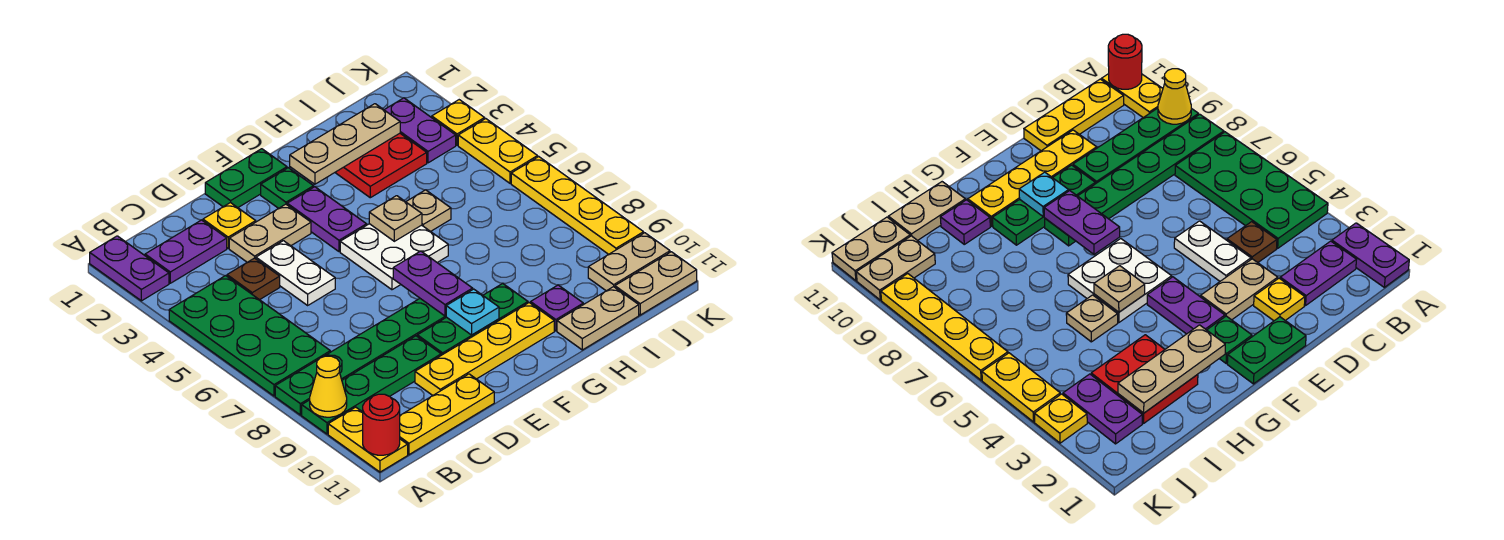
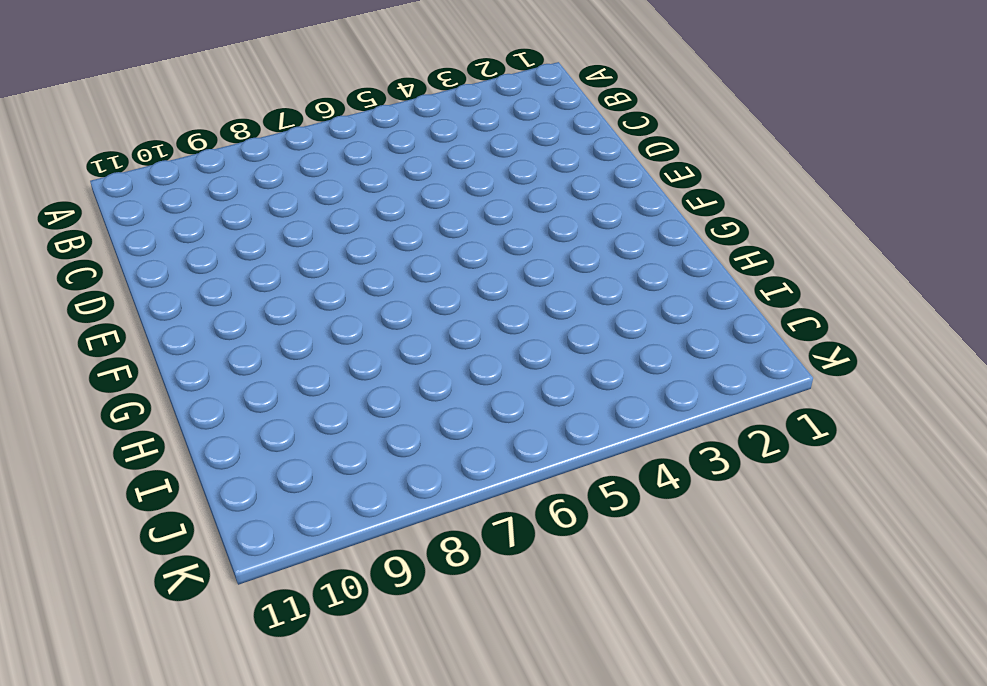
none -> purple plate A1:A2 level 1
none -> green plate A4:B7 level 1
none -> green plate A8:F8 level 1
none -> green plate A9:D9 level 1

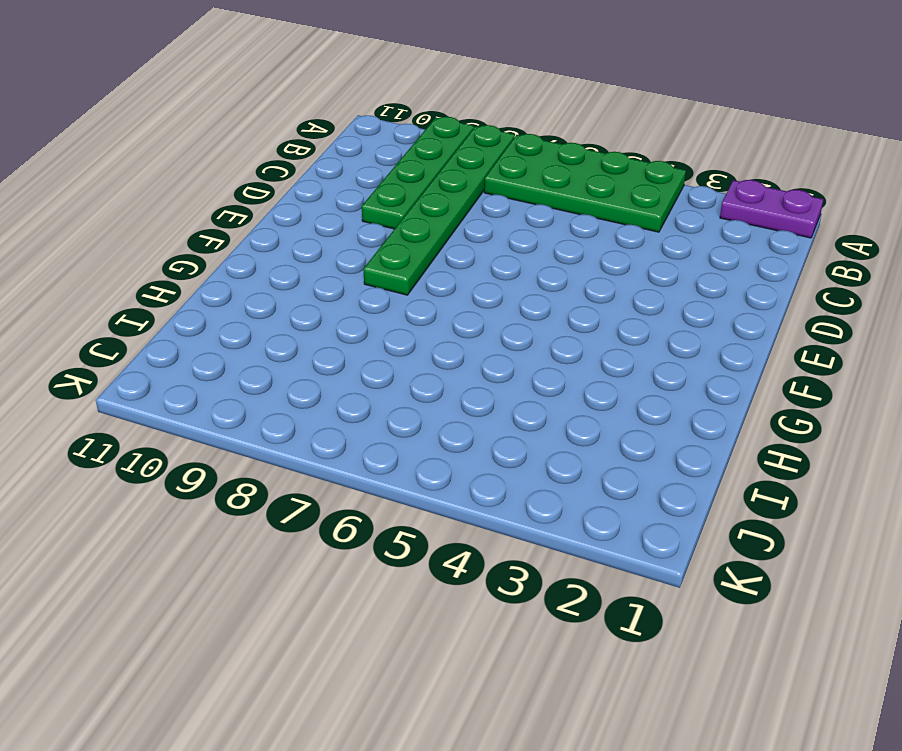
none -> yellow plate A10:A11 level 1
none -> purple plate B2:C2 level 1
none -> yellow plate B11:D11 level 1
none -> brown plate C4 level 1

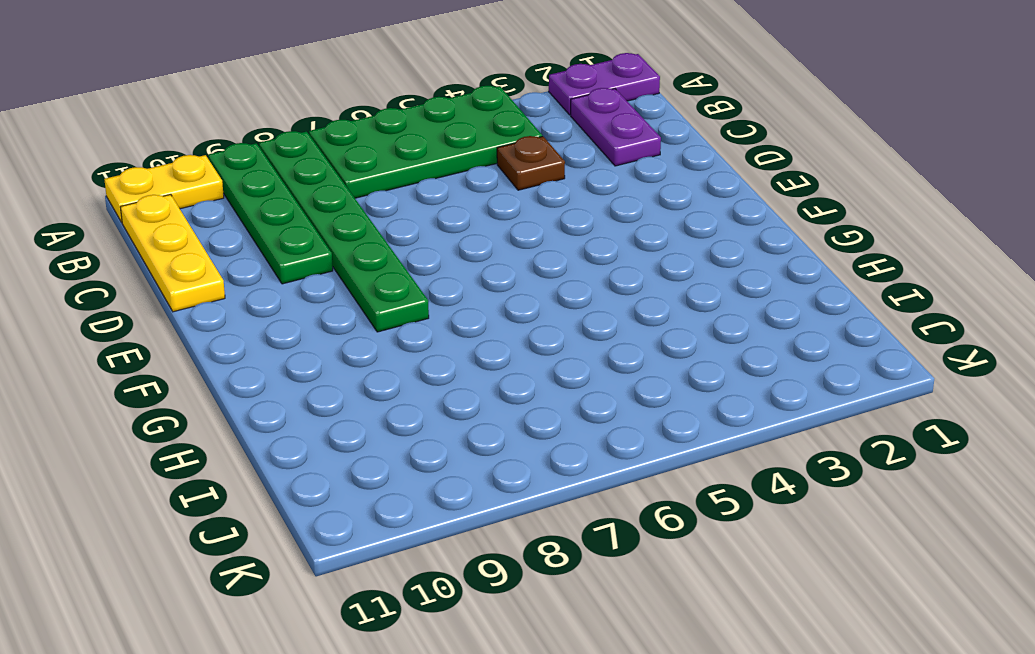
none -> yellow plate D2 level 1
none -> tan plate D3:E3 level 1
none -> white plate D4:D5 level 1
none -> yellow plate D10:G10 level 1

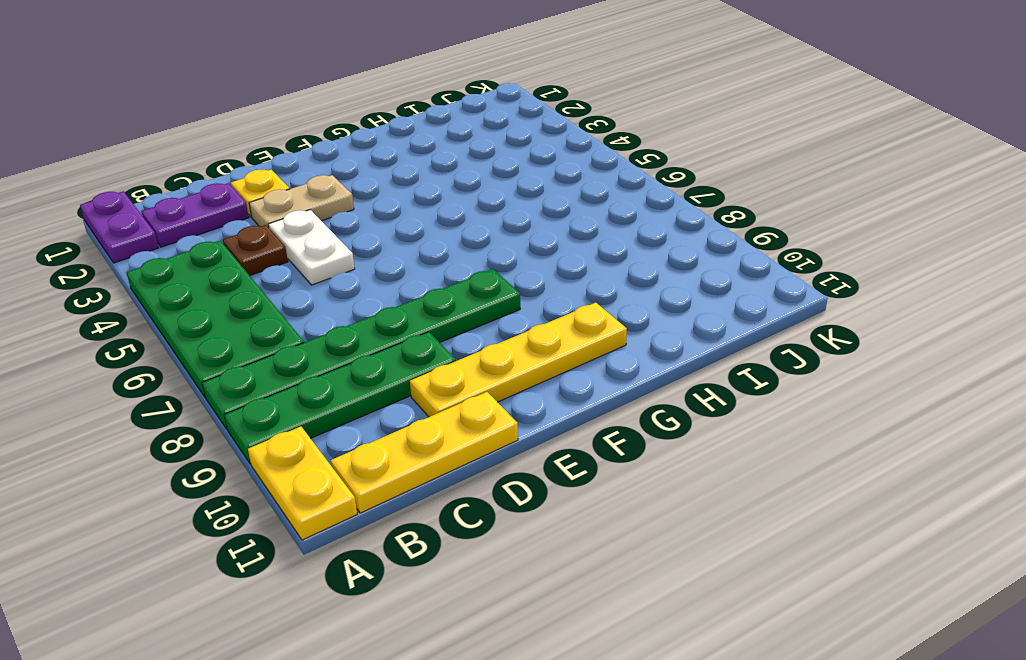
none -> green plate E1:F1 level 1
none -> green plate E9:G9 level 1
none -> green plate F2 level 1
none -> purple plate F3:F4 level 1

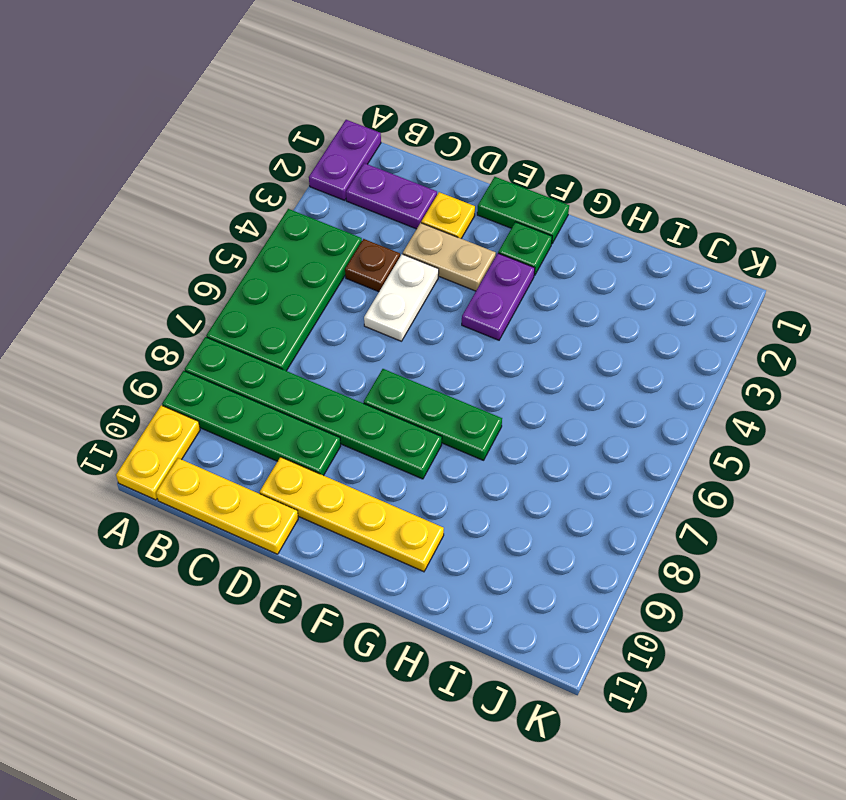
green plate E7:G7 level 1 -> green plate E9:G9 level 1
none -> white plate F5:G6 level 1
none -> red plate H2:I3 level 1
none -> tan plate H5 level 1
none -> purple plate H10 level 1

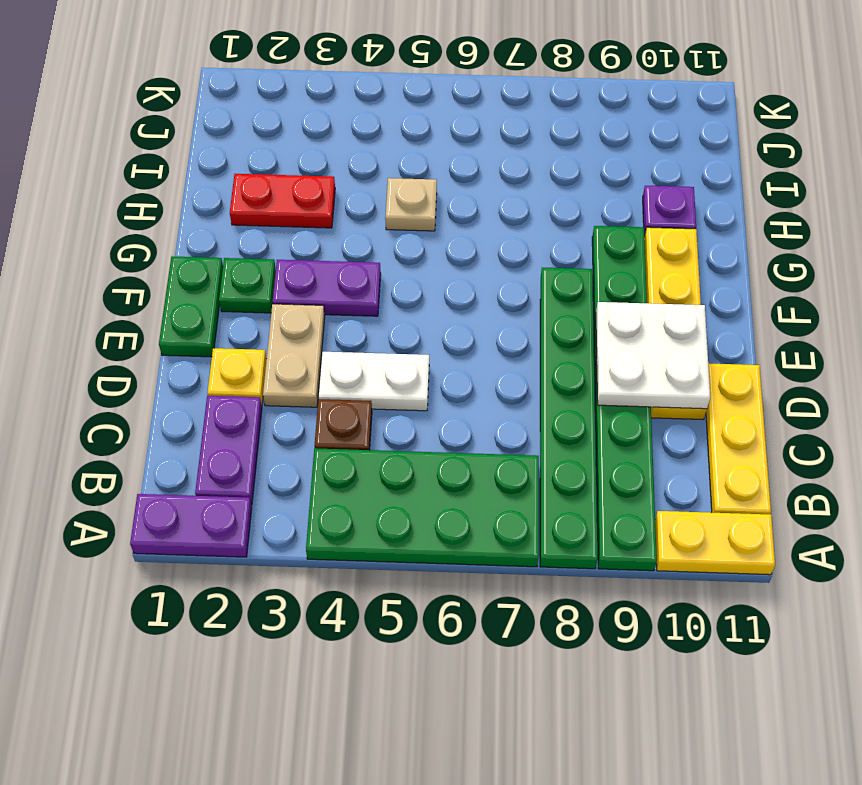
white plate D9:E10 level 2 -> white plate F5:G6 level 1
red plate H2:H3 level 1 -> red plate H2:I3 level 1
none -> tan plate H11:I11 level 1
none -> purple plate J2:J3 level 1
none -> tan plate J10:K10 level 1
none -> tan plate J11:K11 level 1

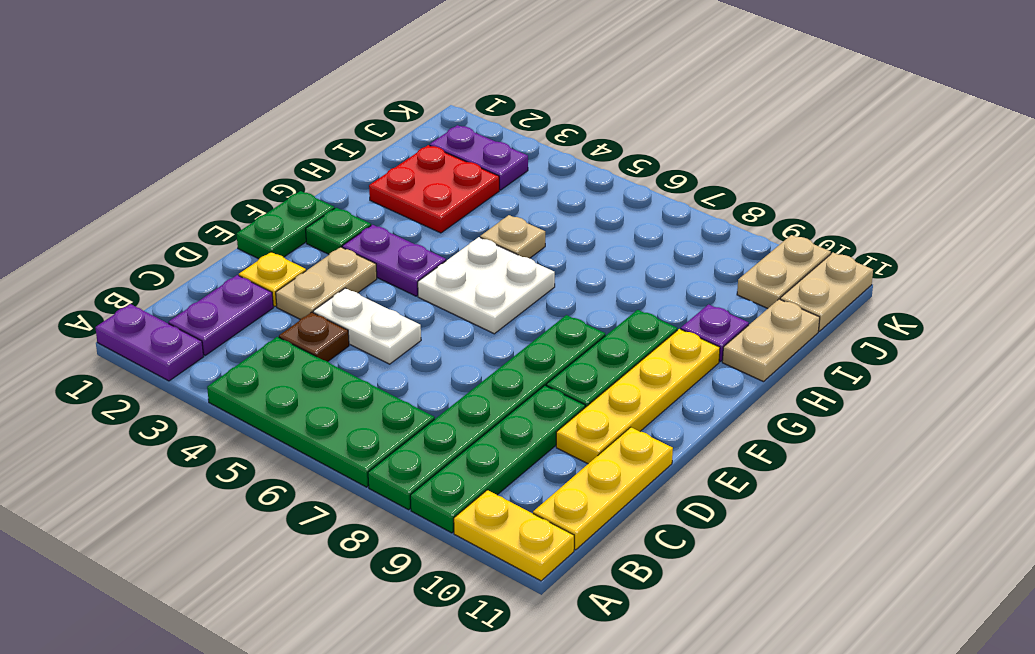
none -> yellow plate K3 level 1
none -> yellow plate K4:K5 level 1
none -> yellow plate K6:K9 level 1
none -> yellow cone A9 level 2

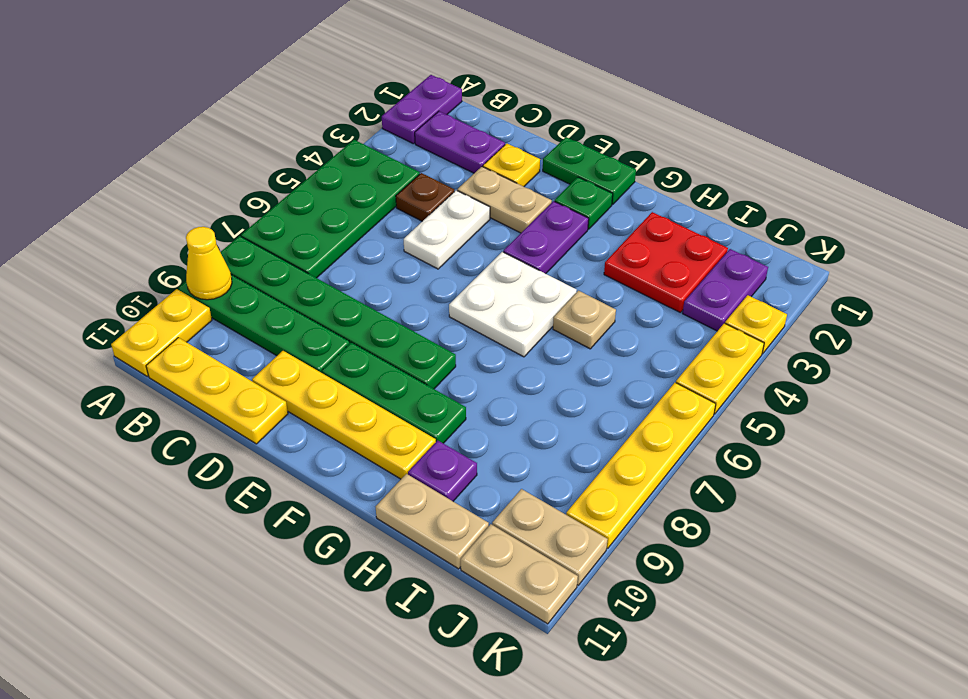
none -> red round brick A11 level 2
none -> purple plate F7:F8 level 2
none -> cyan plate F9 level 2
none -> tan plate G2:I2 level 2

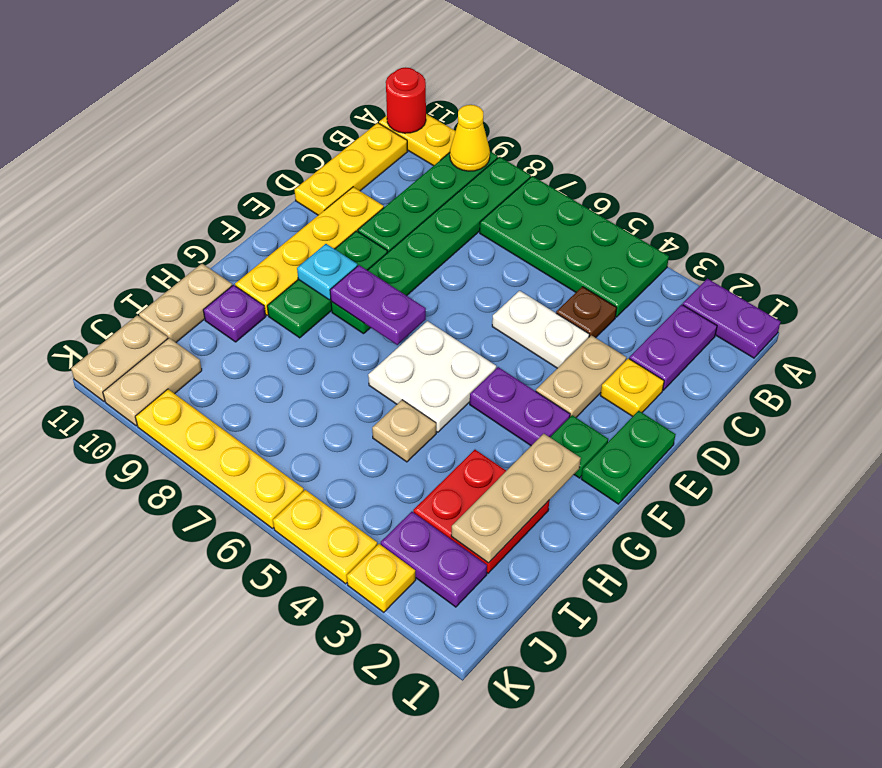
none -> tan plate G5 level 2

